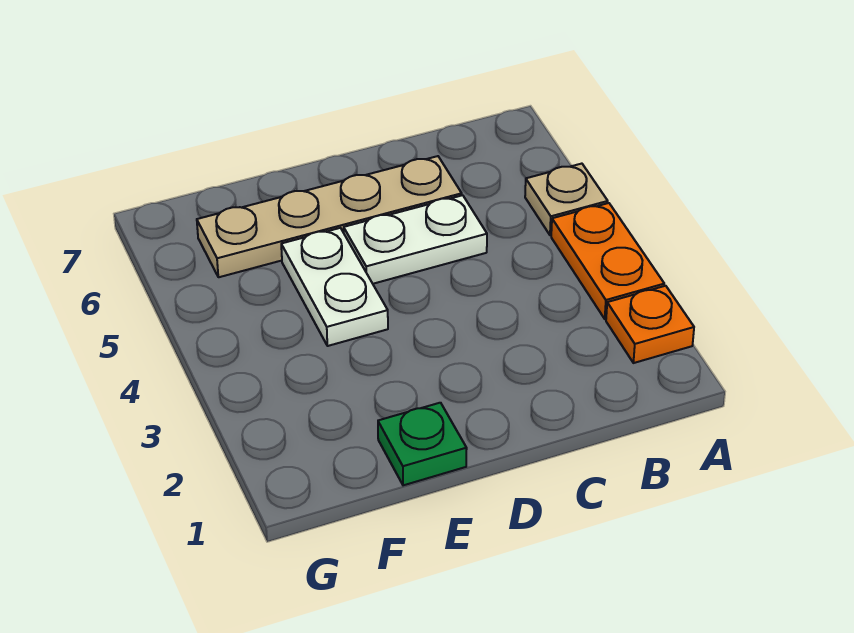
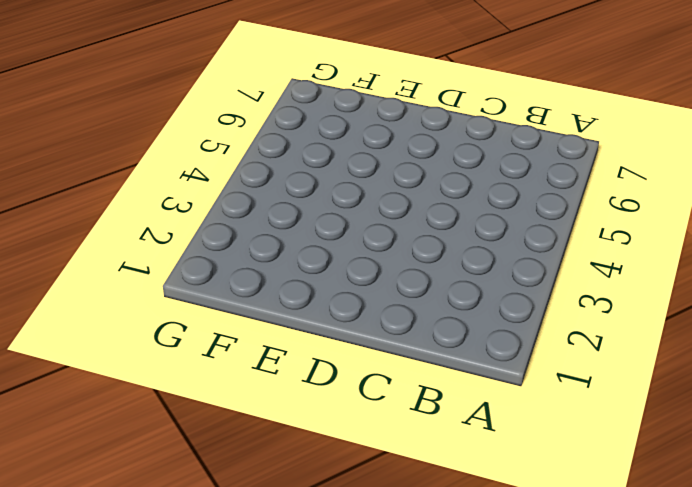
none -> orange plate A2 level 1
none -> orange plate A3:A4 level 1

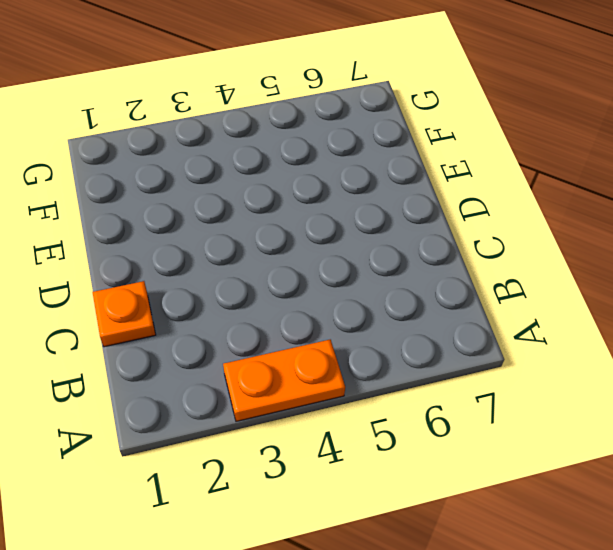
orange plate C1 level 1 -> orange plate A2 level 1
none -> tan plate A5 level 1
none -> white plate C5:D5 level 1

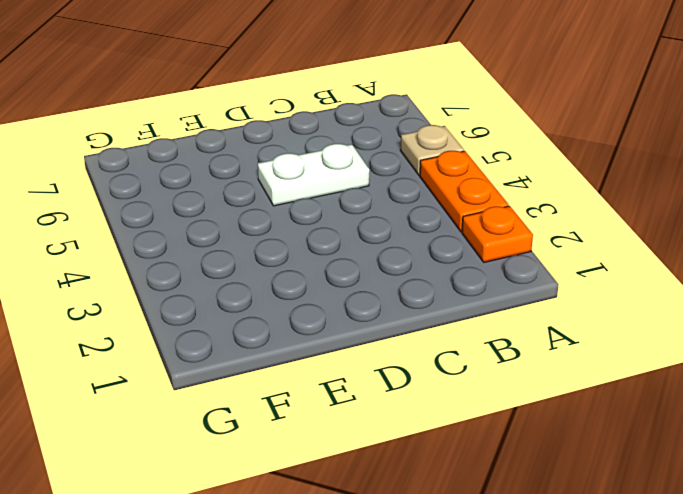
none -> tan plate C6:F6 level 1
none -> green plate E1 level 1

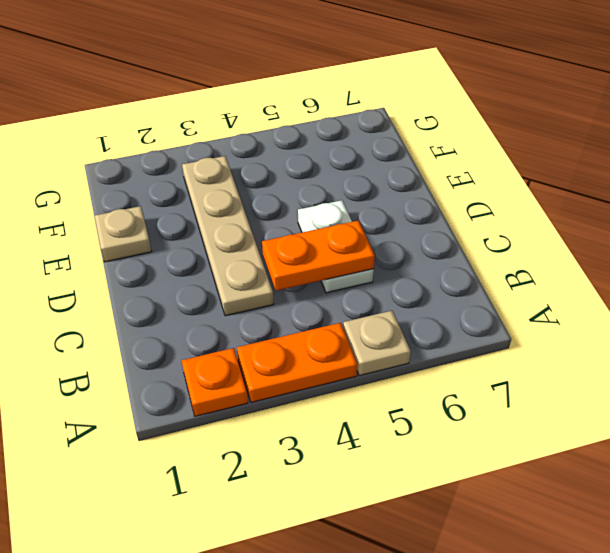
tan plate C3:F3 level 1 -> tan plate C6:F6 level 1
orange plate C4:C5 level 2 -> none
tan plate E1 level 1 -> green plate E1 level 1
none -> white plate E4:E5 level 1

